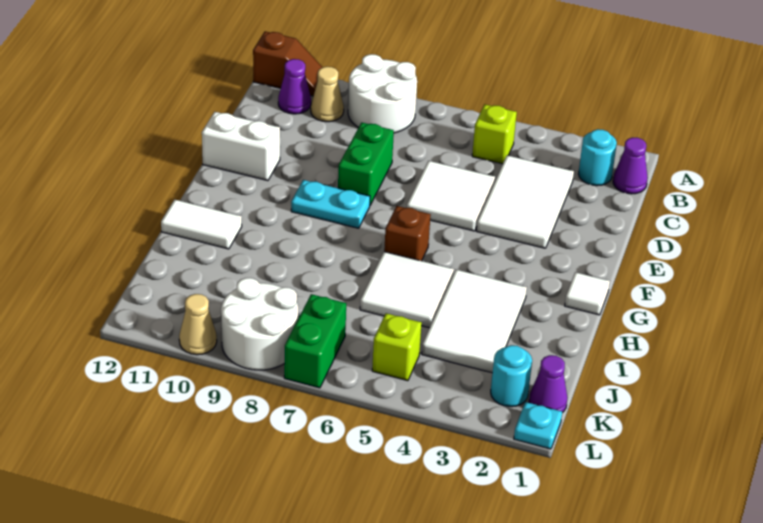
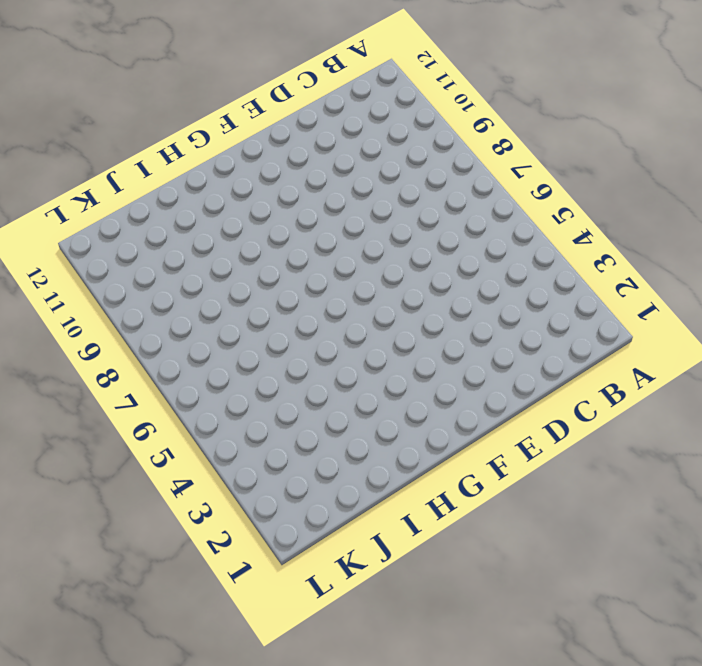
none -> white round brick A8:B9 level 1
none -> brown slope A11:A12 level 1 top 12
none -> purple cone B1 level 1

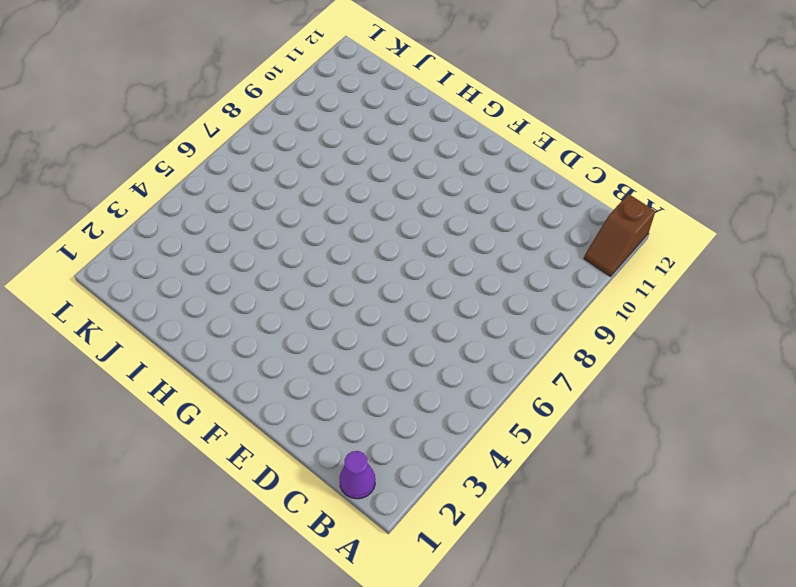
none -> white round brick A8:B9 level 1
none -> cyan round brick B2 level 1
none -> lime brick B5 level 1

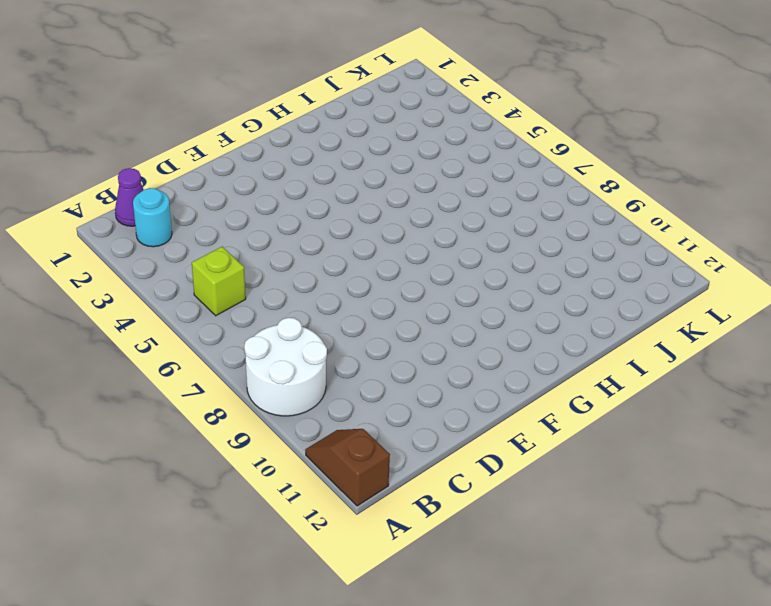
none -> tan cone B10 level 1
none -> purple cone B11 level 1
none -> white tile C3:E4 level 1

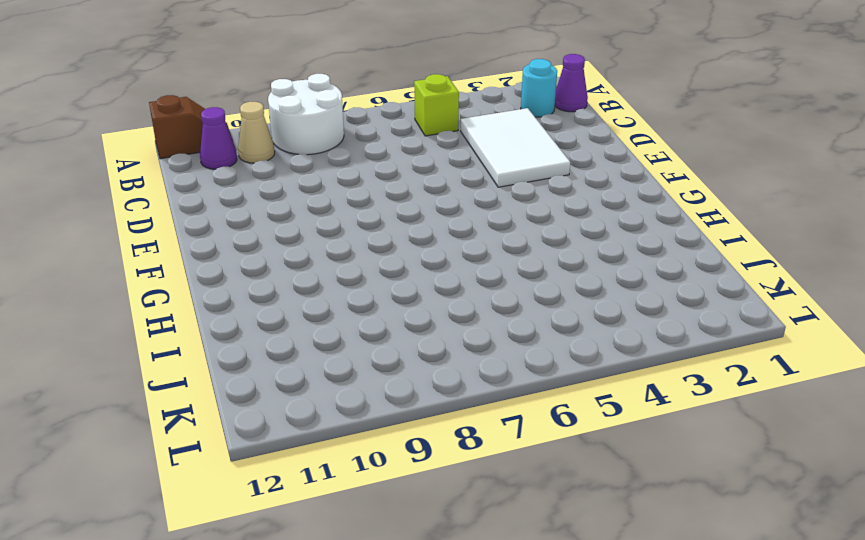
none -> white tile D5:E6 level 1
none -> green brick D8:E8 level 1
none -> white brick E11:E12 level 1

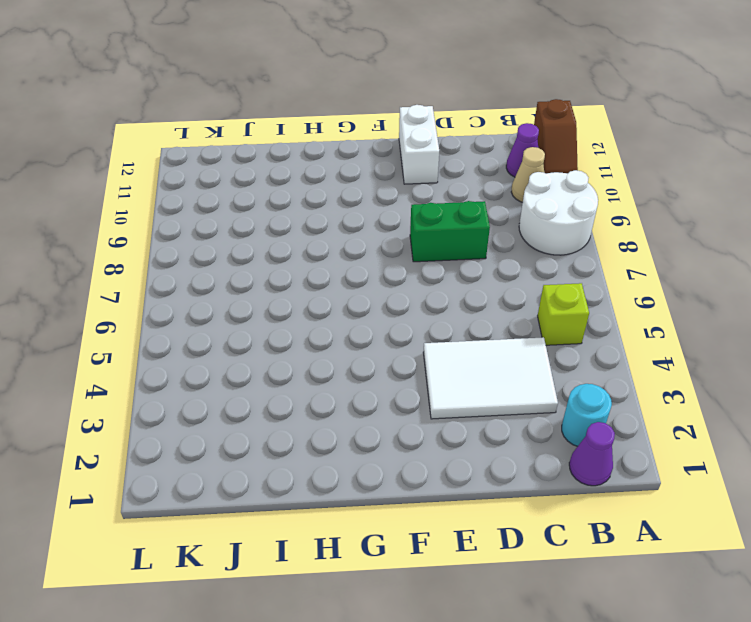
none -> white tile D5:E6 level 1
none -> cyan plate F8:F9 level 1
none -> white tile G1 level 1

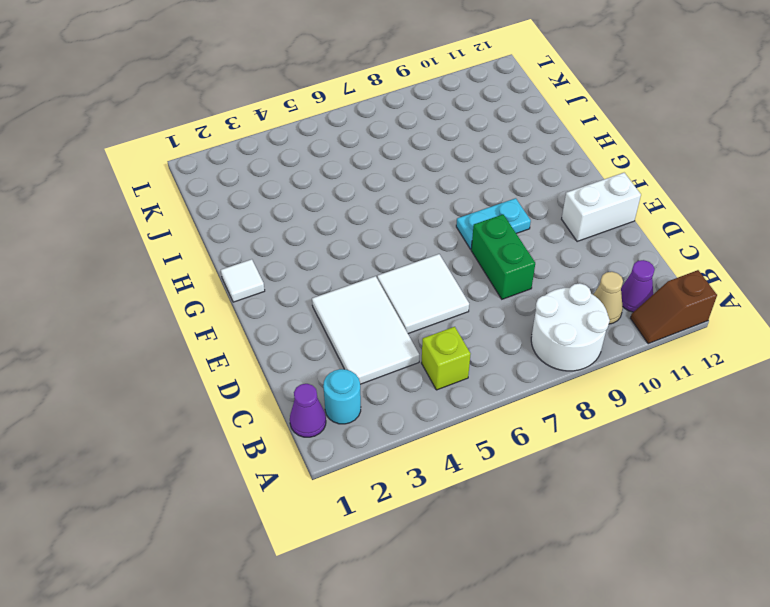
none -> brown brick G6 level 1
none -> white tile H3:J4 level 1
none -> white tile H5:I6 level 1

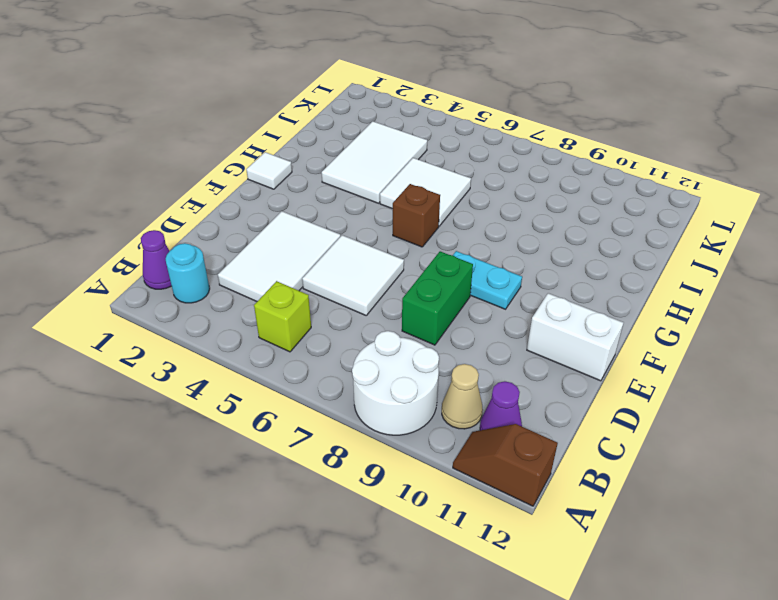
none -> white tile H11:H12 level 1
none -> purple cone K1 level 1
none -> cyan round brick K2 level 1

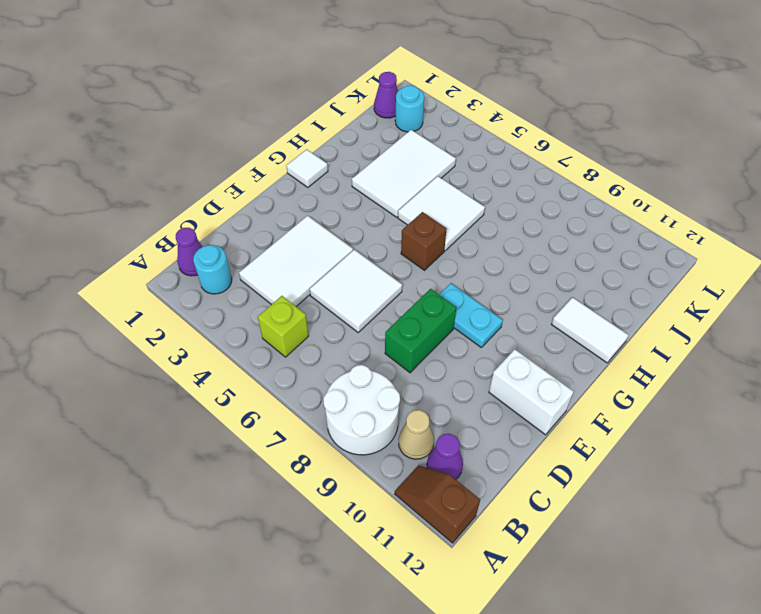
none -> lime brick K5 level 1
none -> green brick K7:L7 level 1
none -> white round brick K8:L9 level 1

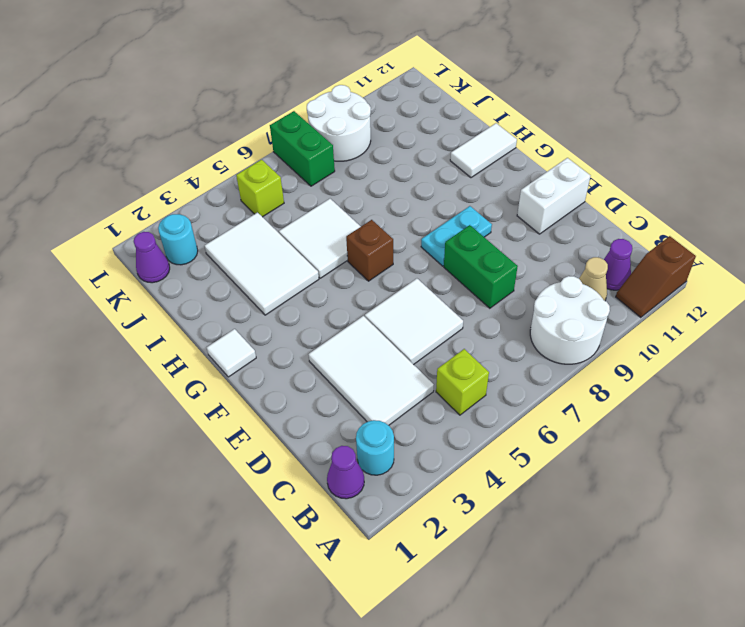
none -> cyan plate L1 level 1
none -> tan cone L10 level 1

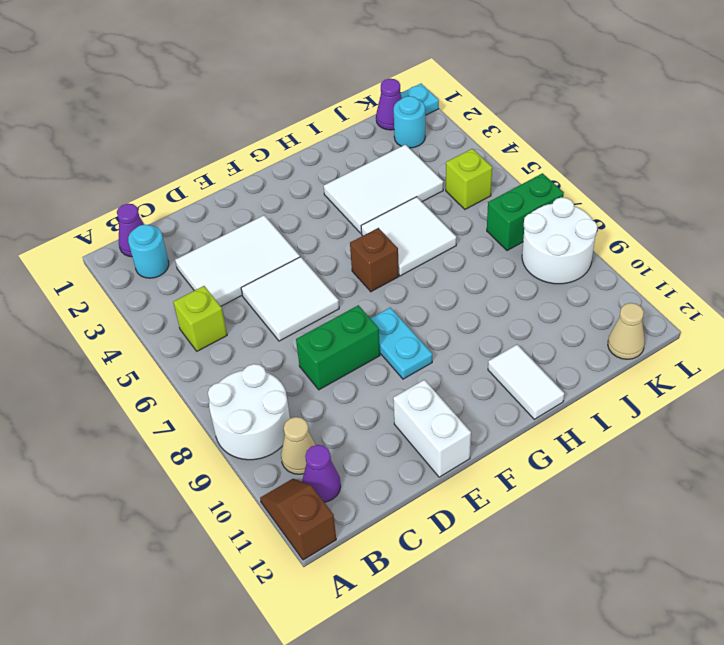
tan cone K12 level 1 -> tan cone L10 level 1
none -> white tile G1 level 1

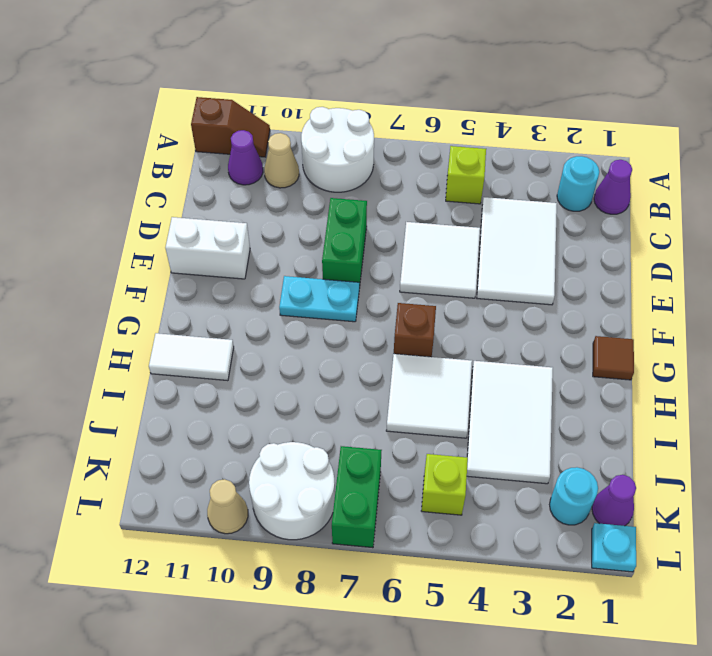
brown tile G1 level 1 -> white tile G1 level 1

